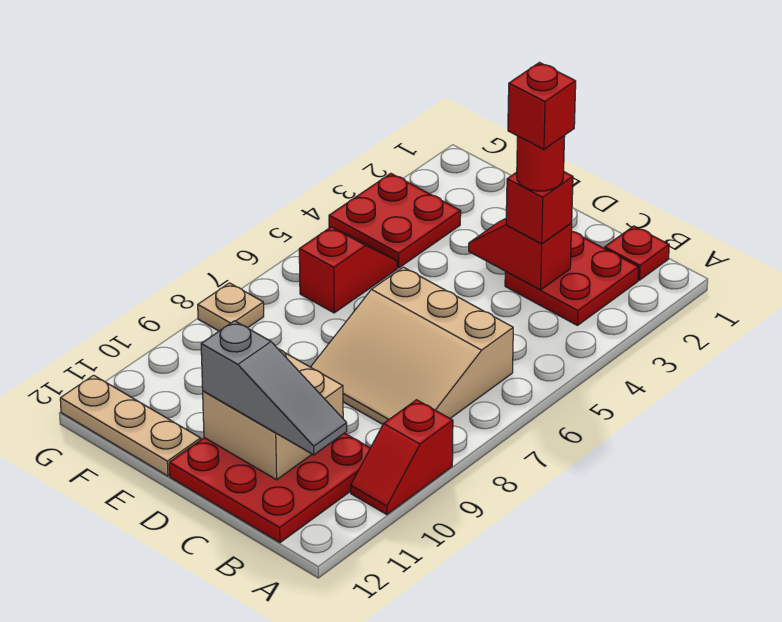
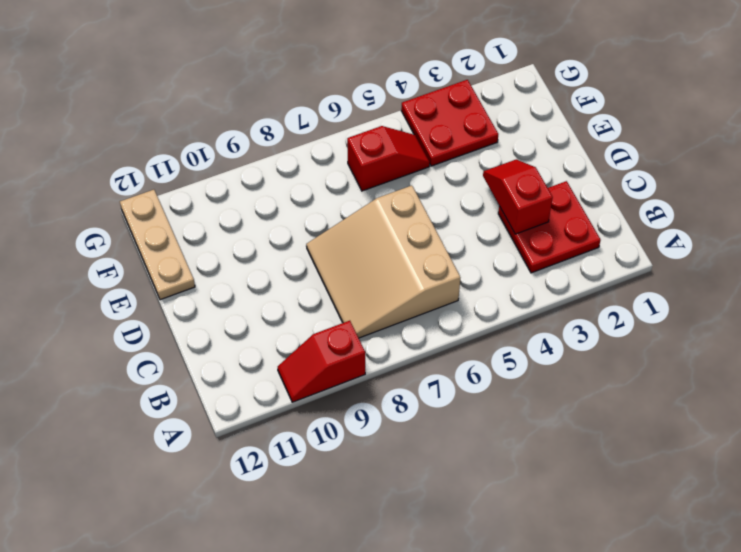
none -> red plate B1 level 1
none -> red plate B10:D12 level 1
none -> tan plate G8 level 1

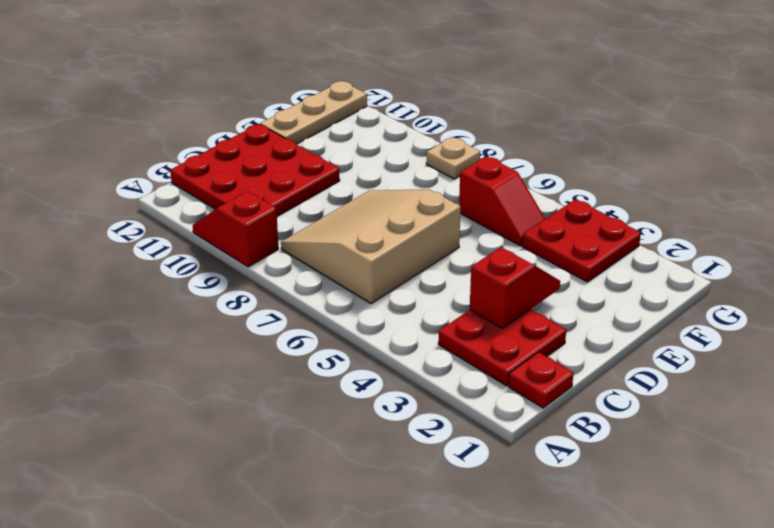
none -> tan brick C10:D11 level 2
none -> grey slope B11:D11 level 3 top D
none -> red brick C3 level 3

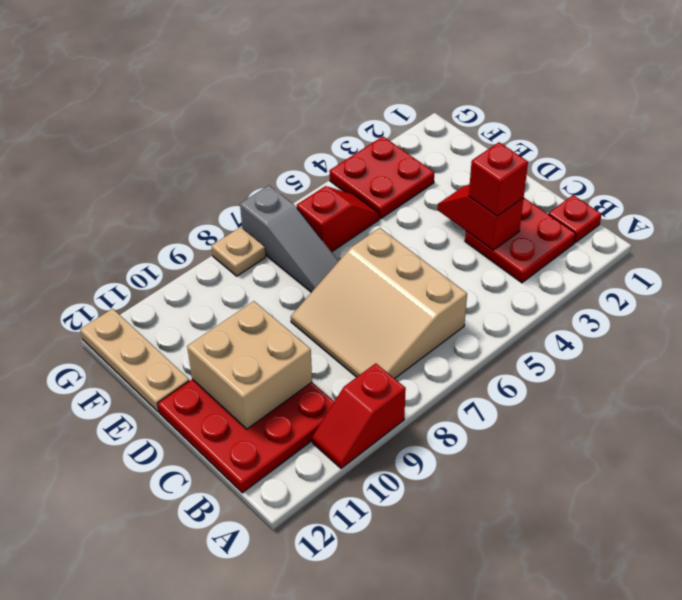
grey slope E7:G7 level 1 top G -> grey slope B11:D11 level 3 top D
none -> red round brick C3 level 4
none -> red brick C3 level 5

